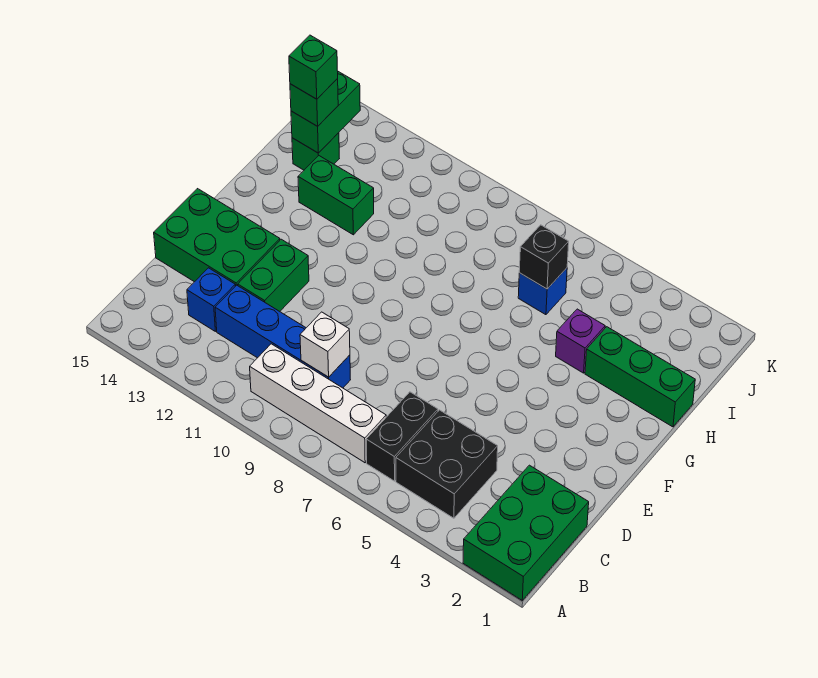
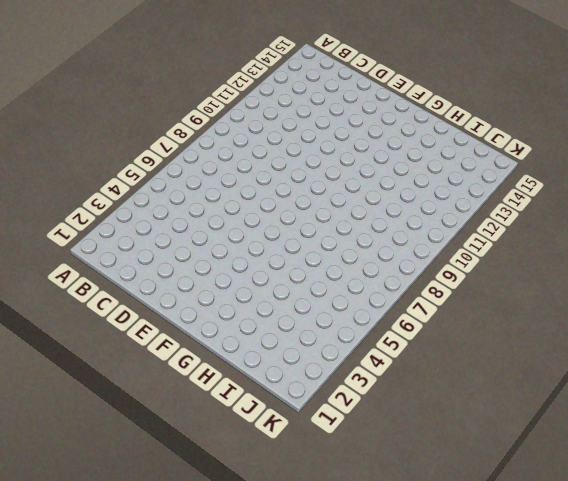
none -> green brick A1:C2 level 1
none -> black brick B4:C5 level 1
none -> black brick B6:C6 level 1

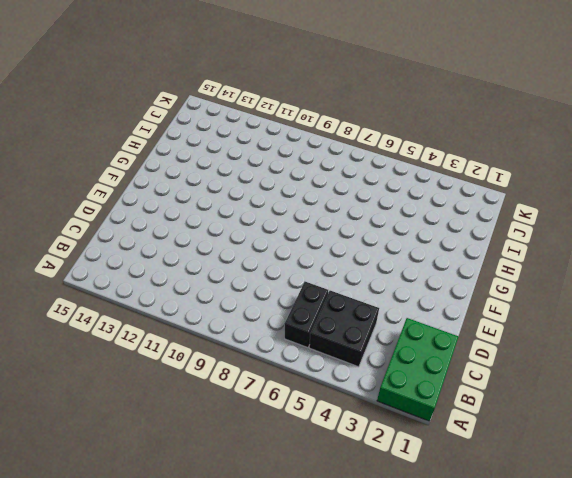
none -> white brick B7:B10 level 1
none -> blue brick C9:C12 level 1
none -> blue brick C13 level 1

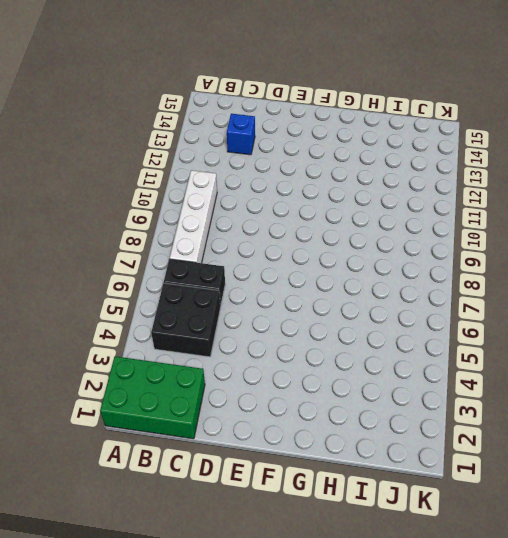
none -> blue brick C9:C12 level 1
none -> green brick D12:E12 level 1
none -> green brick D13:E15 level 1

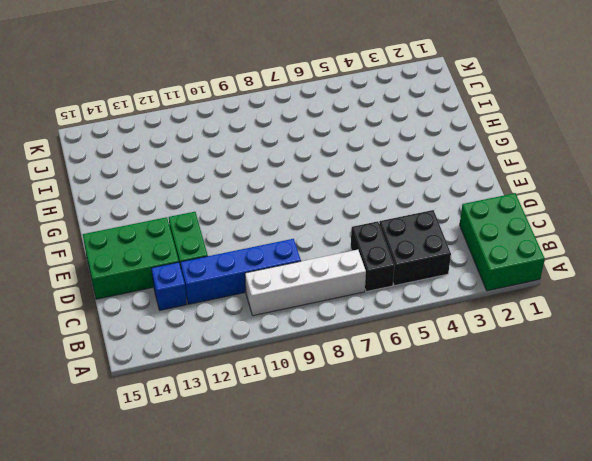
none -> green brick H1:H3 level 1
none -> purple brick H4 level 1
none -> green brick H12:H13 level 1

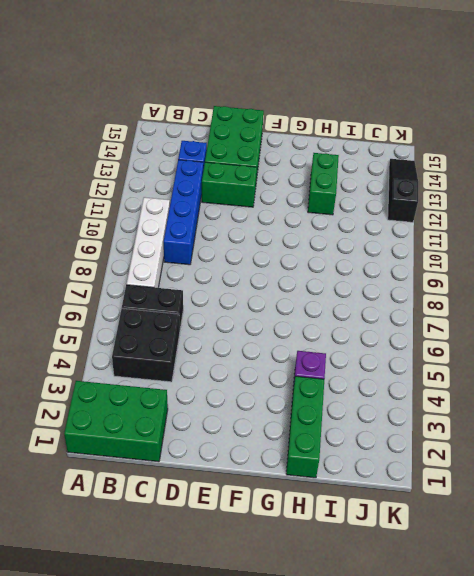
black slope K12:K14 level 1 top 12 -> none
none -> blue brick I6 level 1
none -> green brick I14 level 1
none -> white brick C9 level 2

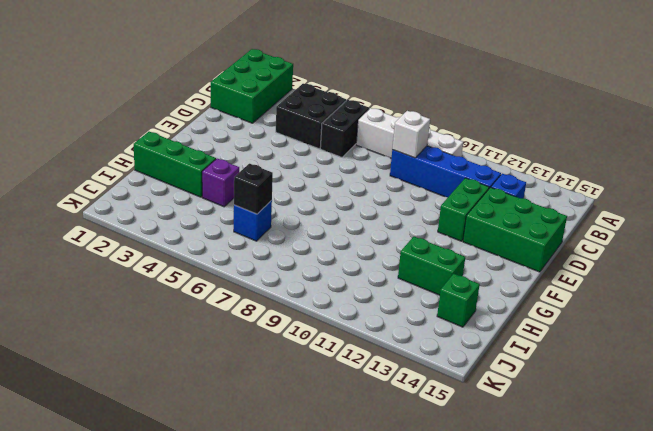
none -> green brick I14:J14 level 2
none -> green brick I14 level 3
none -> green brick I14 level 4

